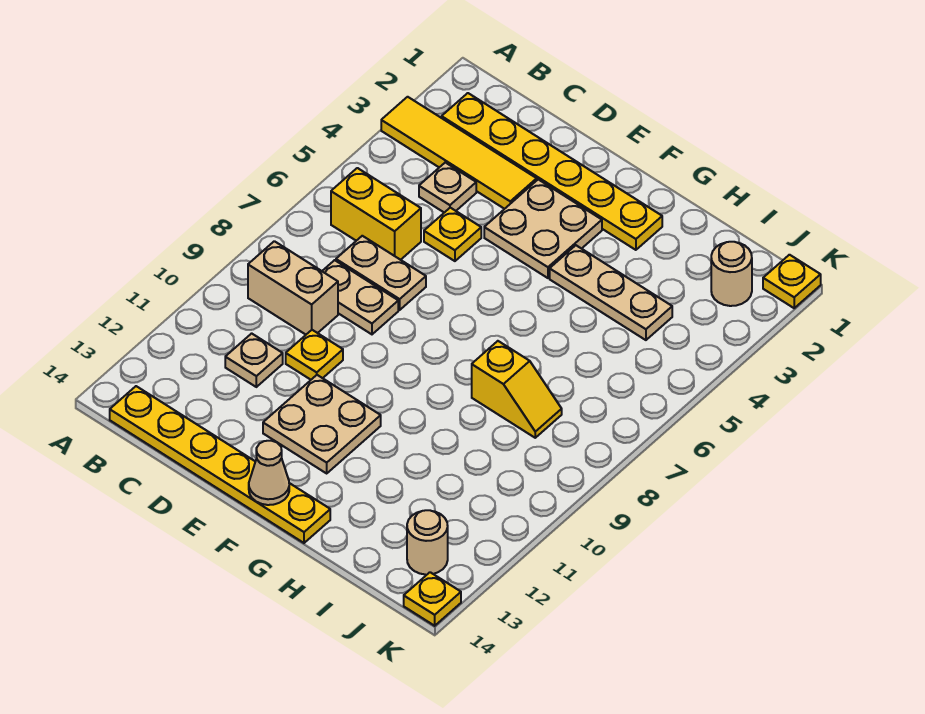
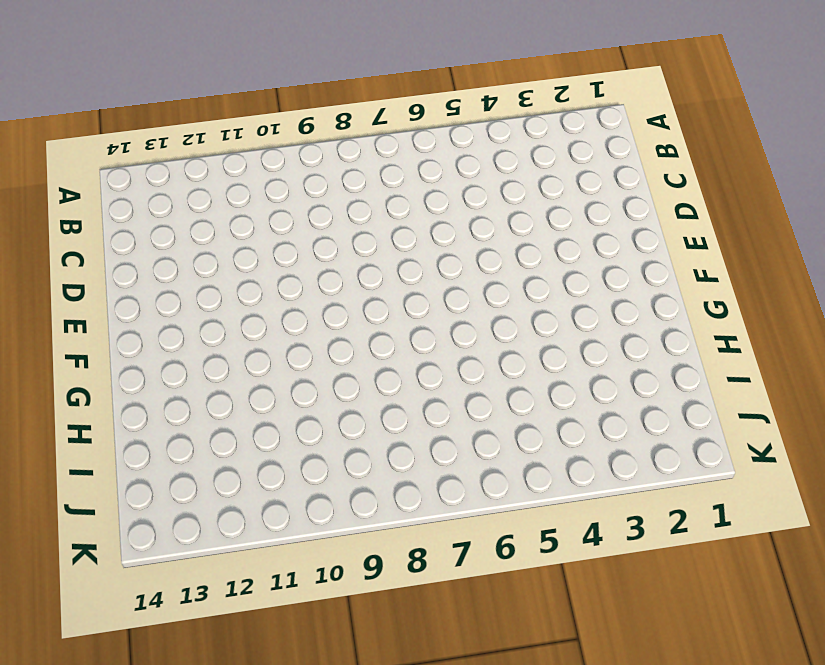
none -> yellow tile A3:D3 level 1
none -> yellow plate B2:G2 level 1
none -> yellow brick B6:C6 level 1

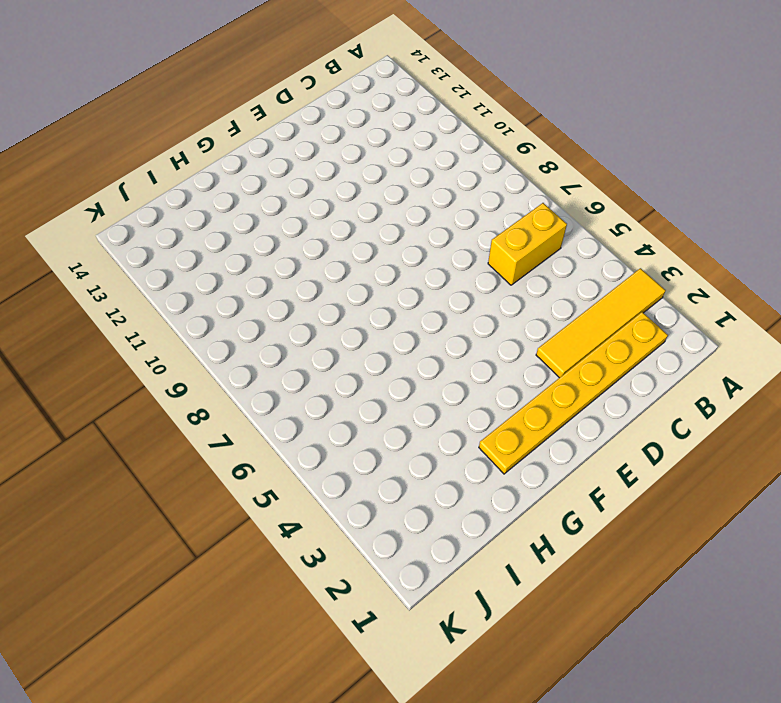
none -> tan brick B9:C9 level 1
none -> yellow plate B14:G14 level 1
none -> tan plate C4 level 1

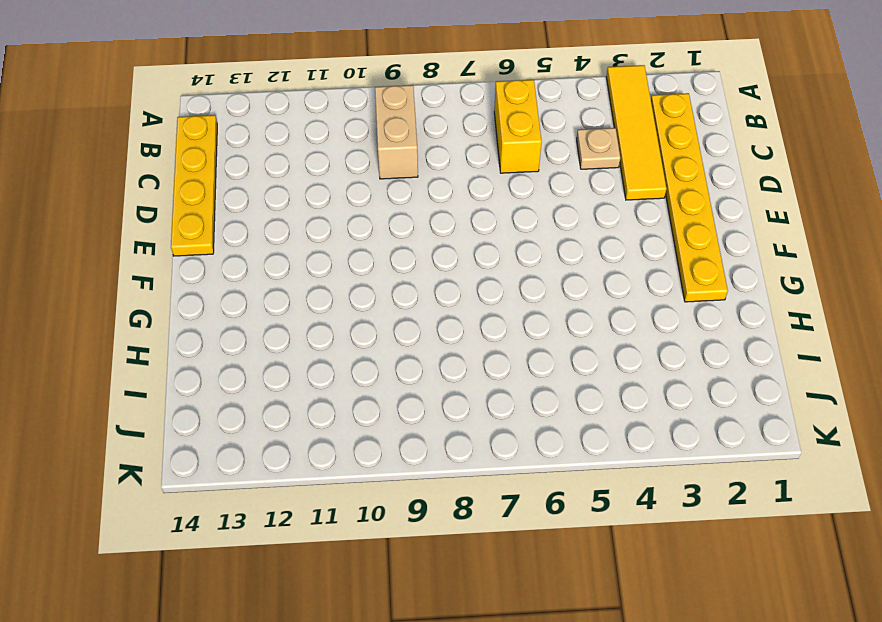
yellow plate B14:E14 level 1 -> yellow plate B14:G14 level 1
none -> tan plate C7:D7 level 1
none -> tan plate C8:D8 level 1
none -> tan plate C11 level 1

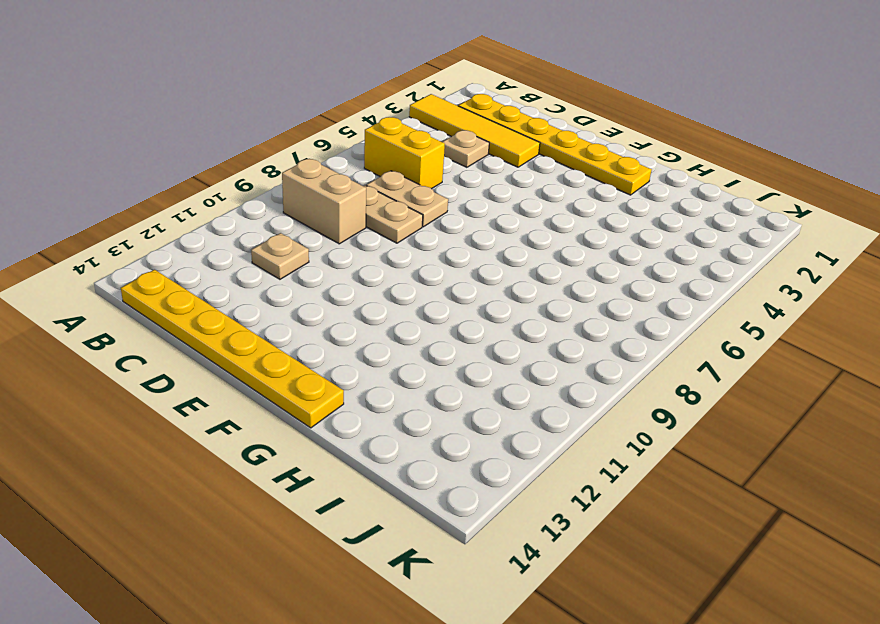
none -> yellow plate D5 level 1
none -> yellow plate D10 level 1
none -> tan plate E3:F4 level 1

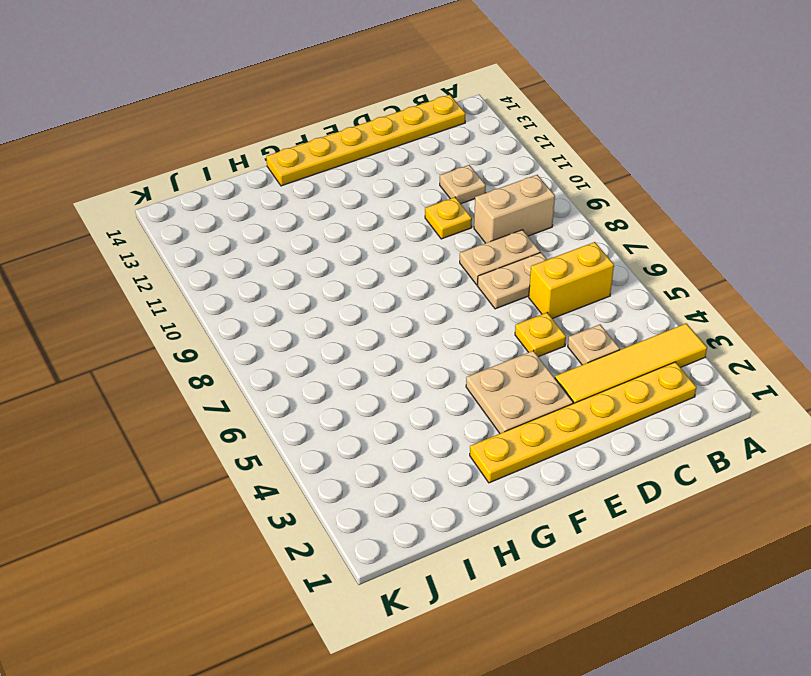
none -> tan plate E11:F12 level 1
none -> tan plate G4:I4 level 1
none -> yellow slope H8:I8 level 1 top H

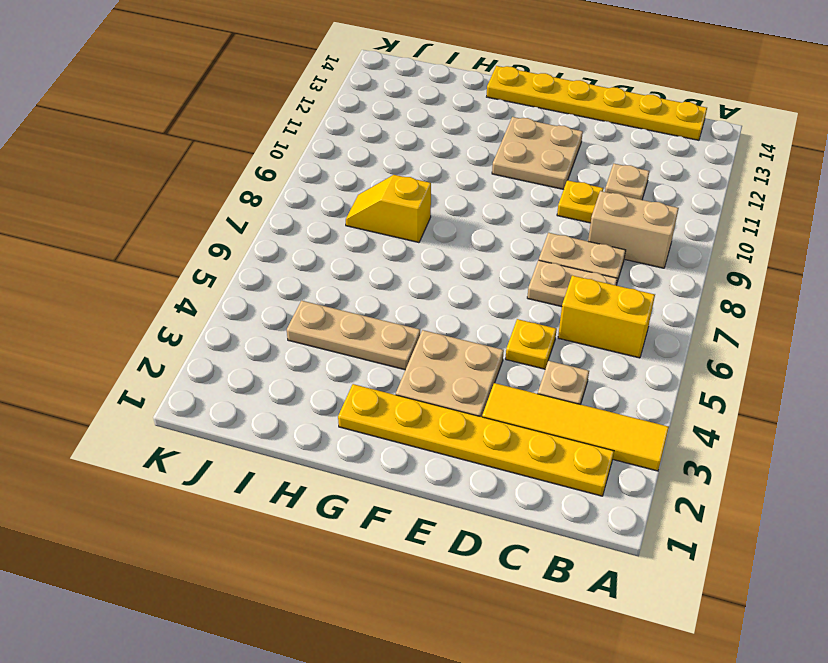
none -> tan round brick J2 level 1
none -> tan round brick J13 level 1
none -> yellow plate K1 level 1

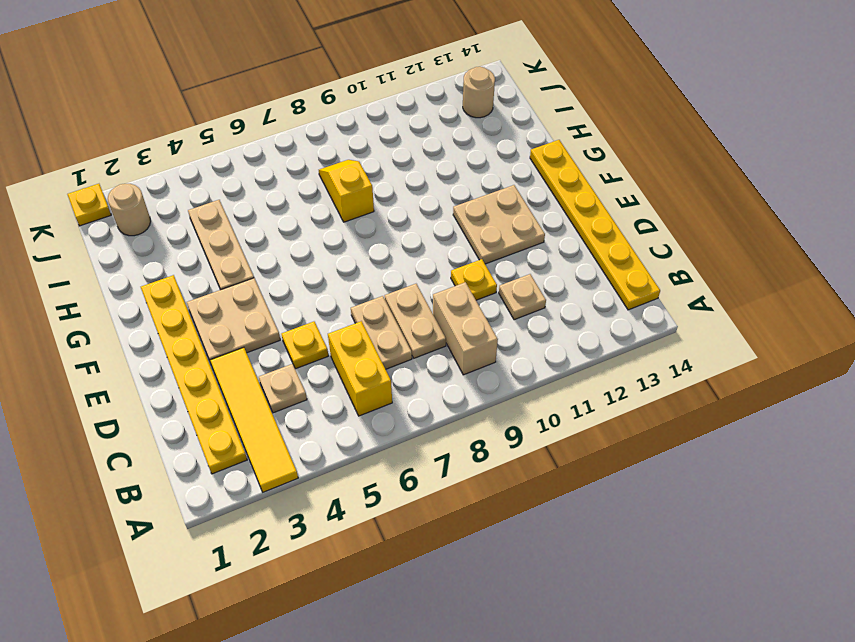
none -> yellow plate K14 level 1
none -> tan cone F14 level 2

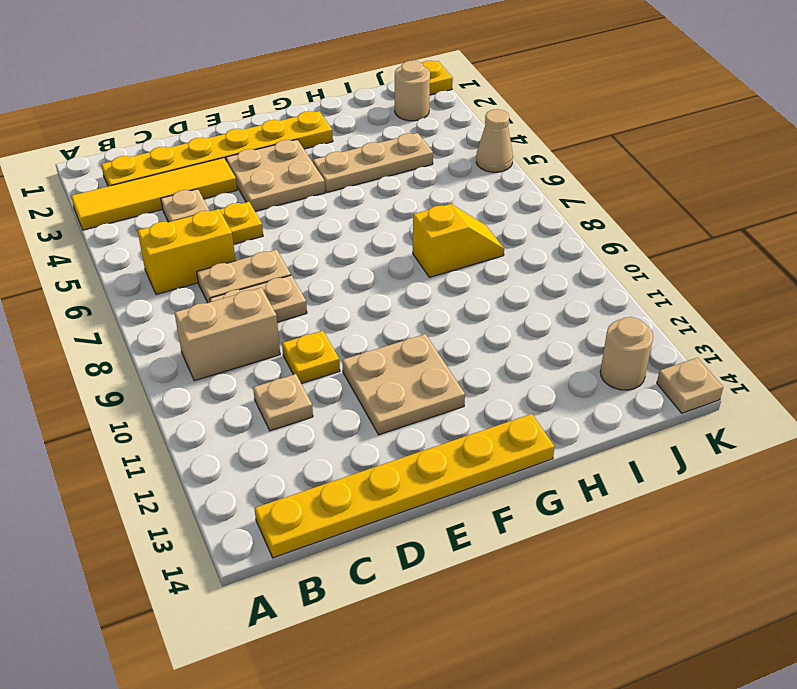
tan cone K5 level 1 -> tan cone F14 level 2
tan plate K14 level 1 -> yellow plate K14 level 1

